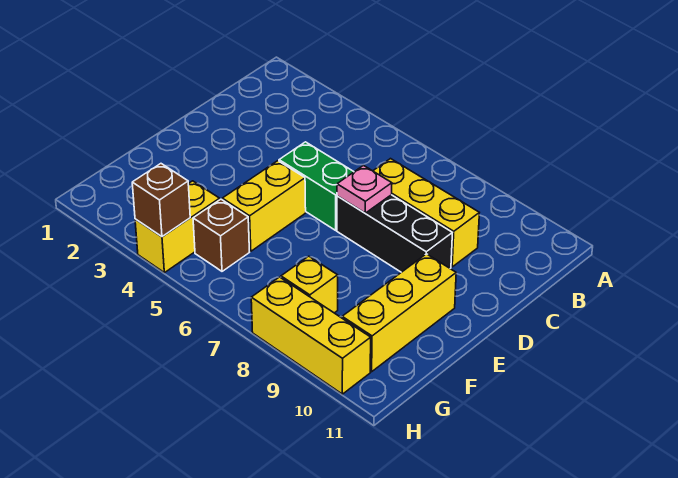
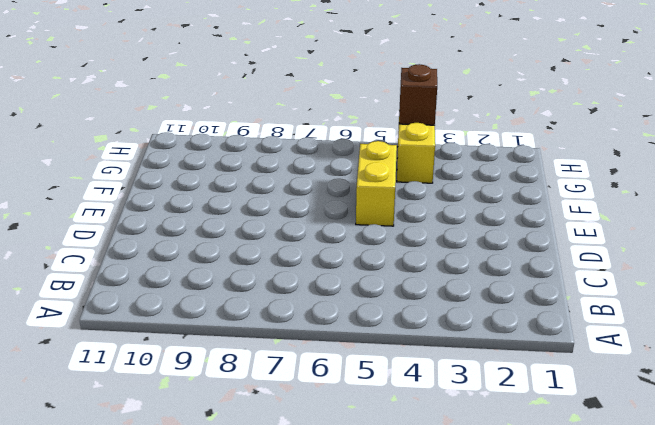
none -> yellow brick C7:C9 level 1
none -> green brick D5:D6 level 1

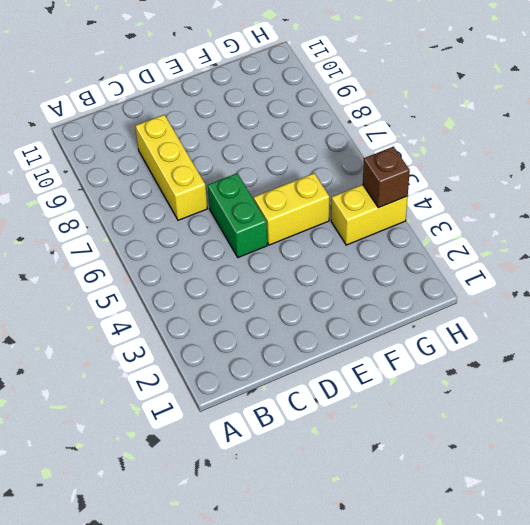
none -> black brick D7:D9 level 1
none -> yellow brick E10:G10 level 1

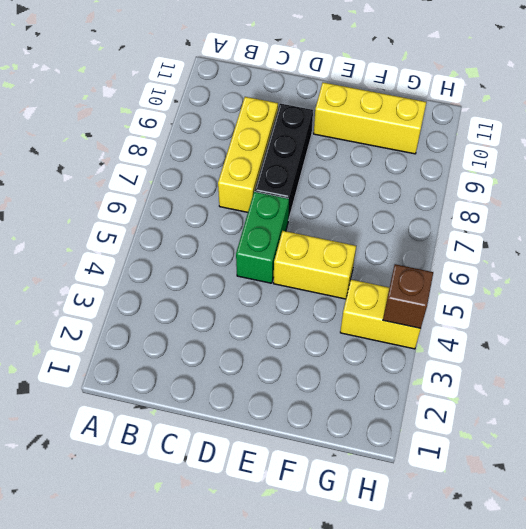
none -> brown brick G5 level 1
none -> yellow brick G8 level 1

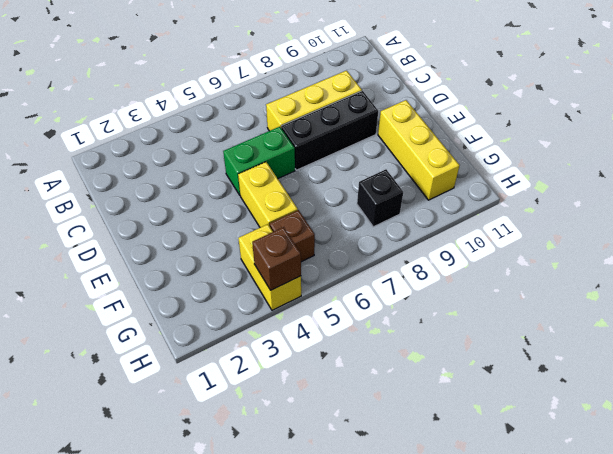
black brick G8 level 1 -> yellow brick G8 level 1
none -> yellow brick H8:H10 level 1
none -> pink plate D7 level 2

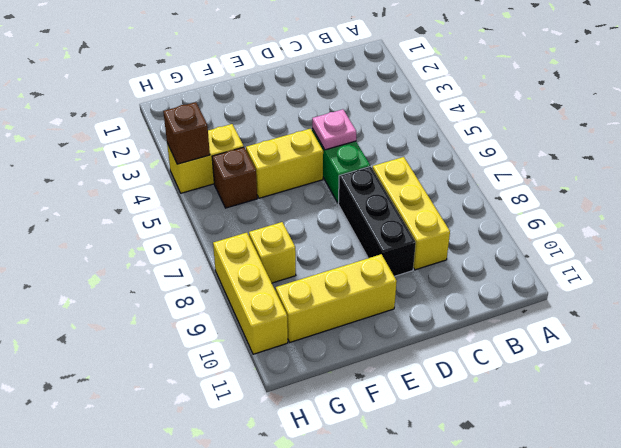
pink plate D5 level 2 -> pink plate D7 level 2

